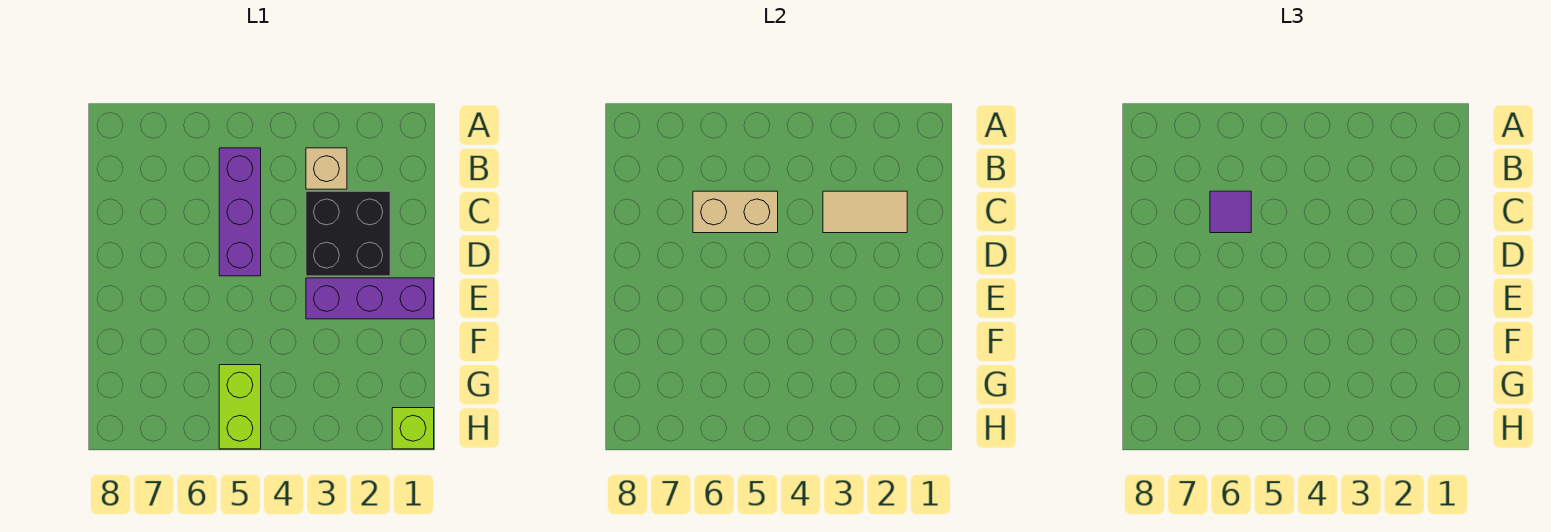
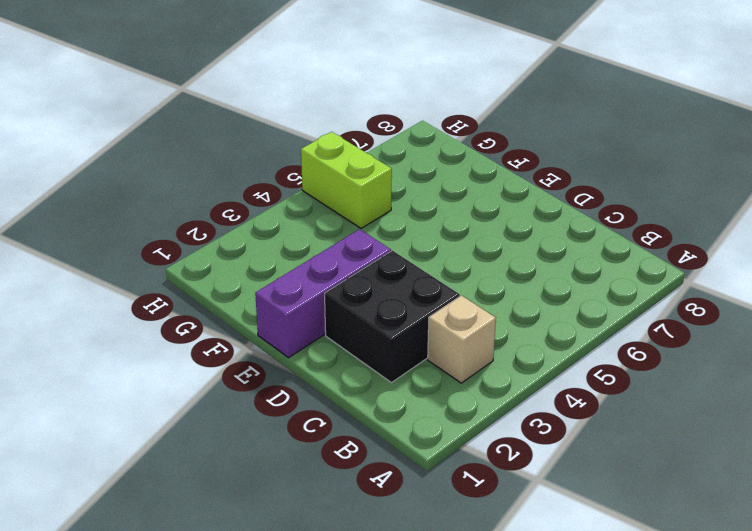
none -> purple brick B5:D5 level 1
none -> lime brick H1 level 1

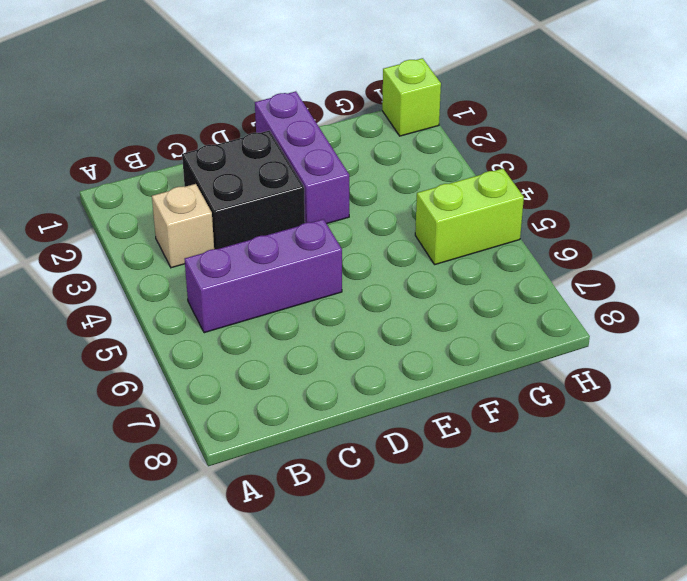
none -> tan tile C2:C3 level 2
none -> tan brick C5:C6 level 2

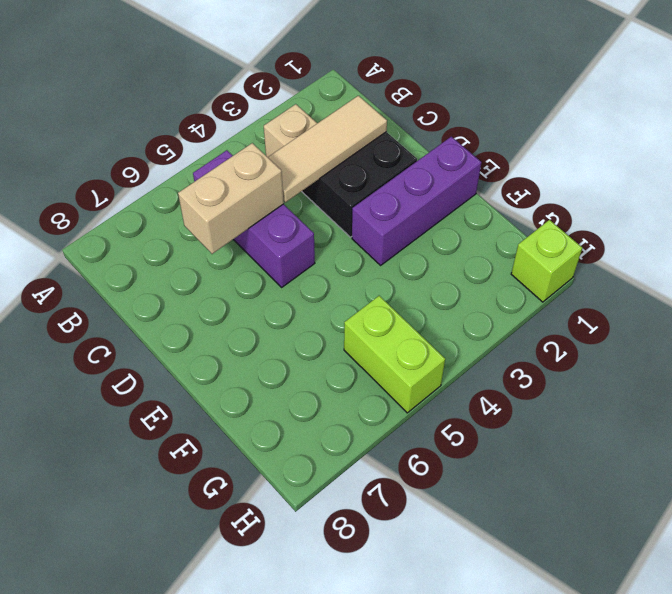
tan tile C2:C4 level 2 -> tan tile C2:C3 level 2
none -> purple tile C6 level 3

